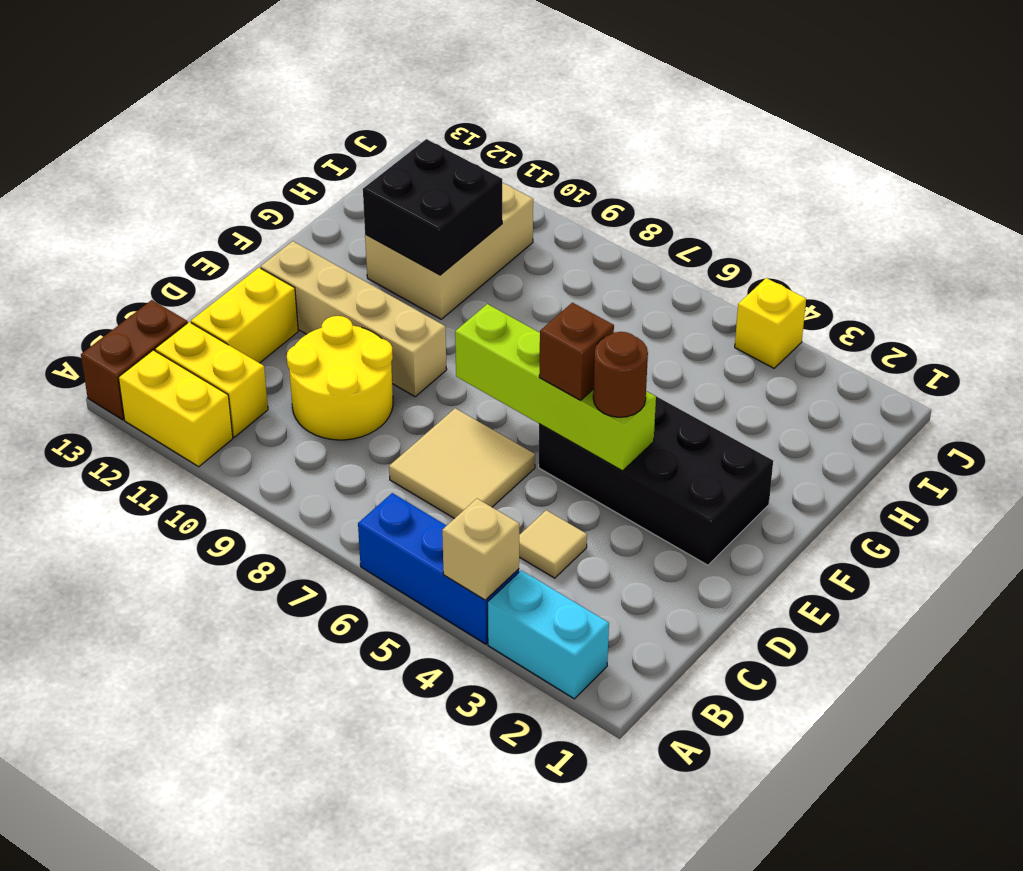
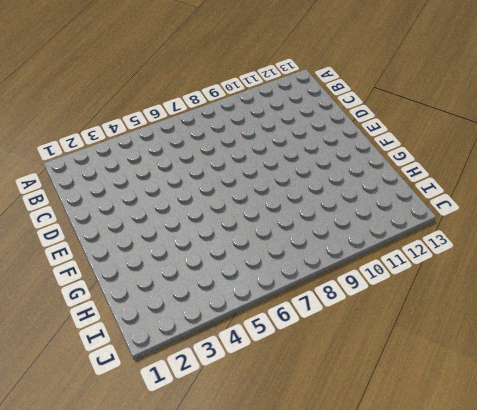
none -> cyan brick A2:A3 level 1
none -> blue brick A4:A6 level 1
none -> yellow brick A11:A12 level 1

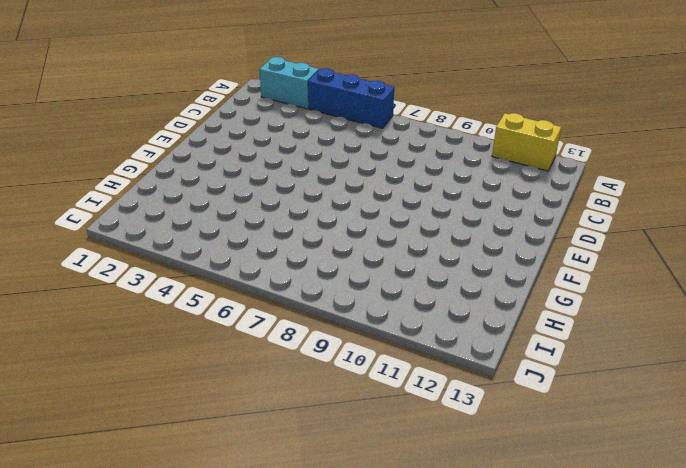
none -> brown brick A13:B13 level 1
none -> yellow brick B11:B12 level 1
none -> tan tile C4 level 1

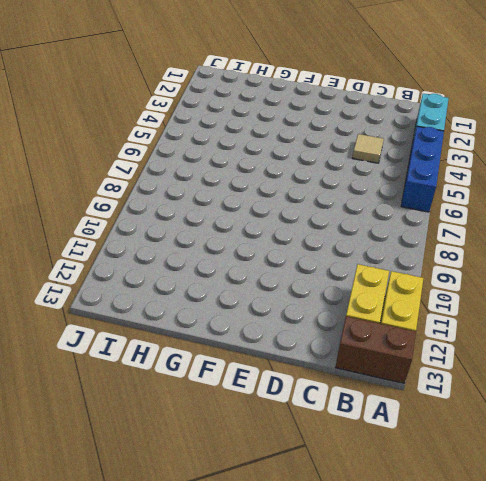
none -> tan tile C6:D7 level 1
none -> yellow round brick C9:D10 level 1
none -> yellow brick C12:D12 level 1

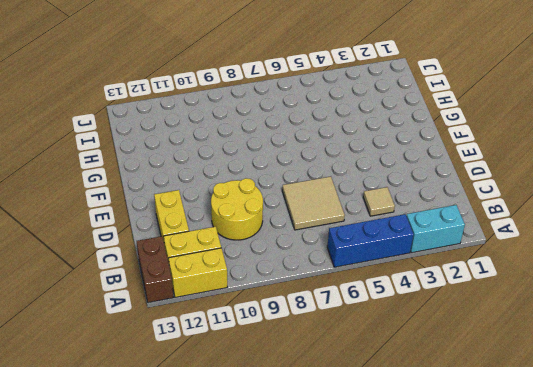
none -> black brick E2:F5 level 1
none -> tan brick E9:E12 level 1
none -> tan brick G10:I11 level 1

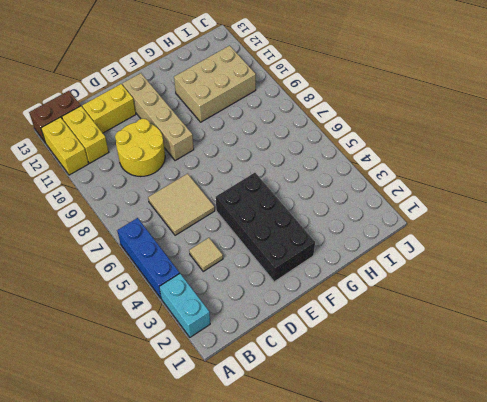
none -> yellow brick J4 level 1
none -> tan brick A4 level 2
none -> lime brick E4:E7 level 2

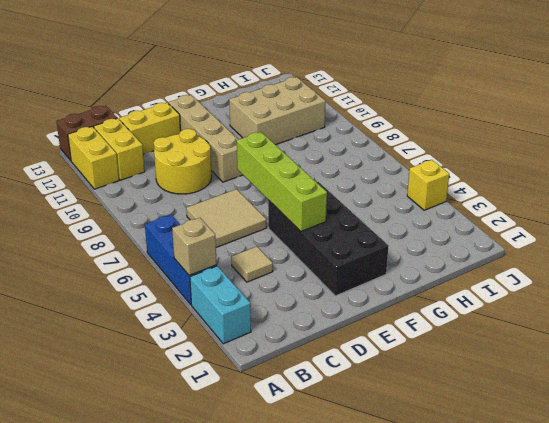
none -> black brick G10:H11 level 2
none -> brown round brick E4 level 3
none -> brown brick E5 level 3

